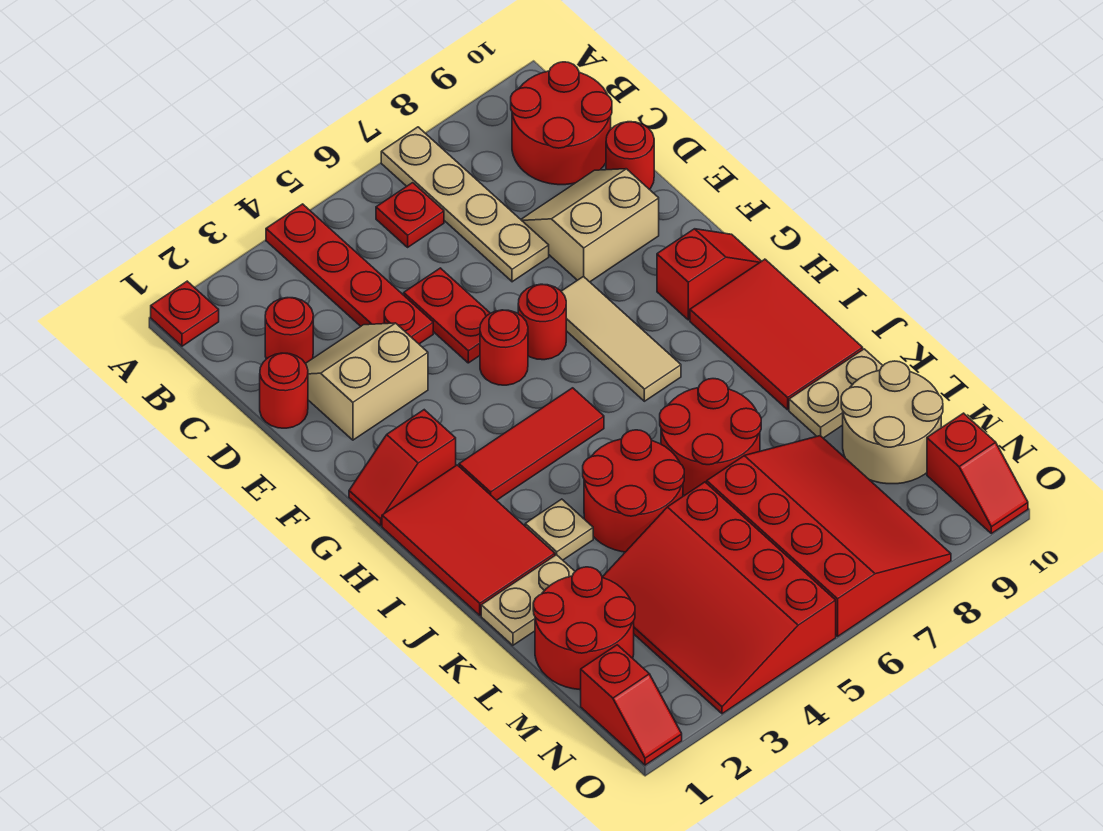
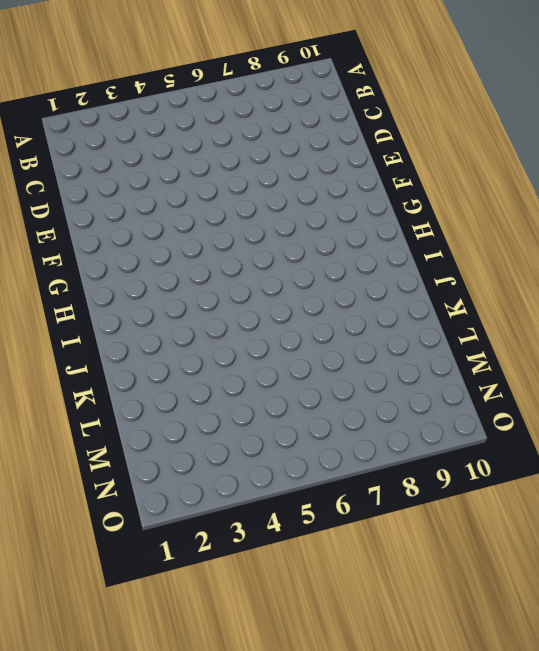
none -> red plate A1 level 1
none -> red plate A4:D4 level 1
none -> tan plate A7:D7 level 1
none -> red plate B6 level 1

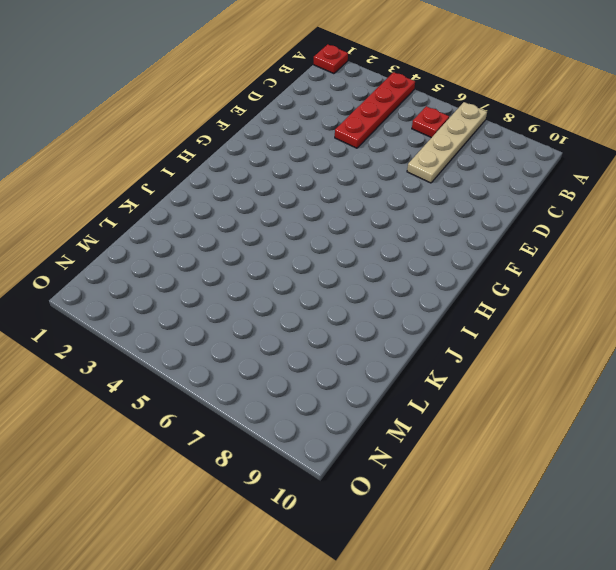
none -> red round brick B9:C10 level 1
none -> red round brick C2 level 1
none -> red round brick D1 level 1
none -> tan slope D2:E3 level 1 top E

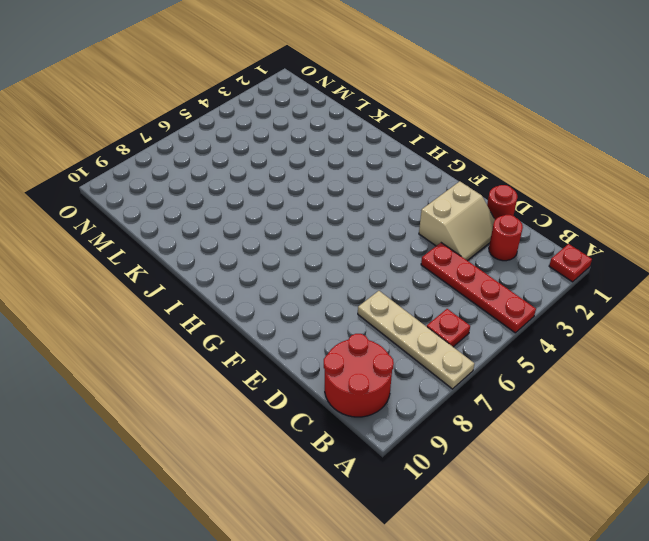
none -> red plate D5:E5 level 1
none -> tan slope D8:E9 level 1 top E
none -> red round brick D10 level 1
none -> red round brick F5 level 1

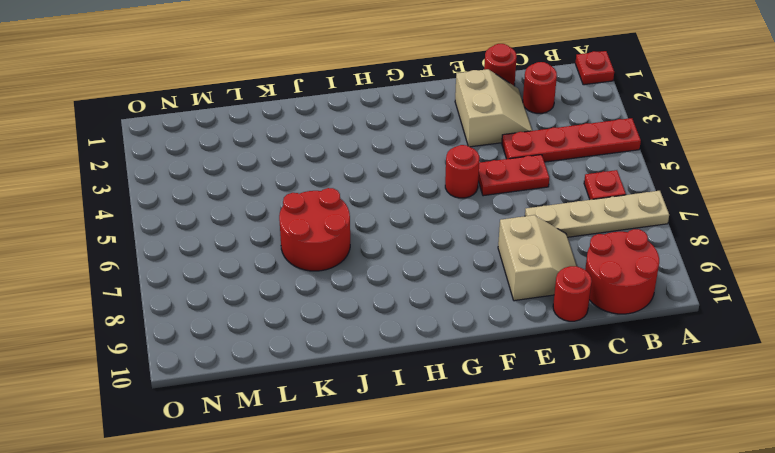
none -> red round brick F6 level 1
none -> tan tile F7:H7 level 1
none -> red slope G1:G2 level 1 top 2
none -> red slope G9:G10 level 1 top 9

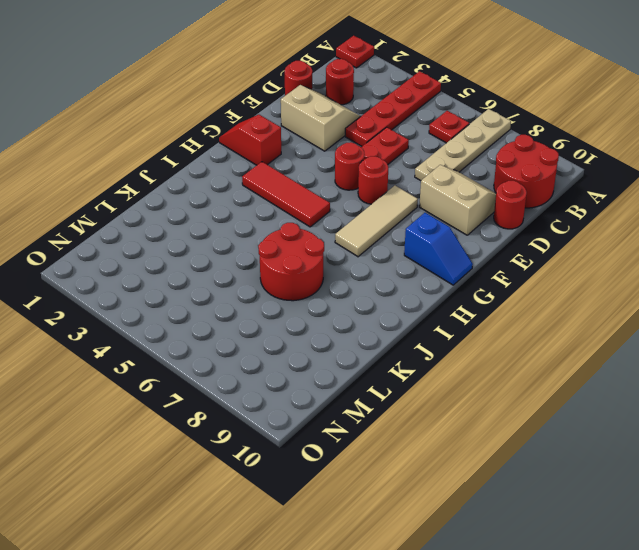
blue slope G9:G10 level 1 top 9 -> red slope G9:G10 level 1 top 9
none -> red tile H1:J2 level 1
none -> red tile H9:J10 level 1
none -> tan plate J3 level 1
none -> red round brick J4:K5 level 1

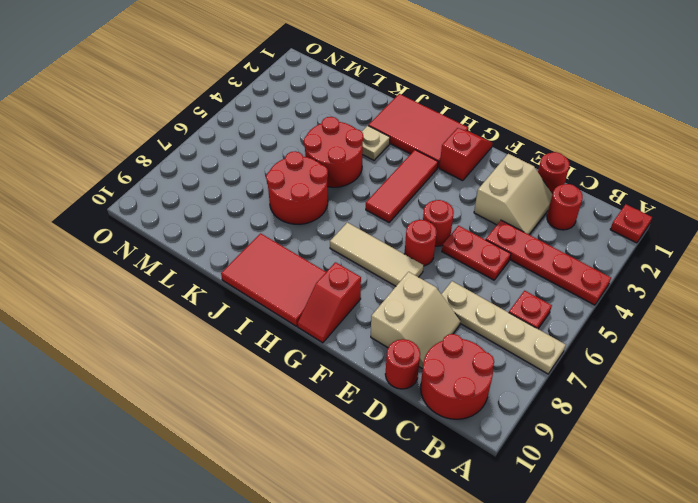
none -> tan plate K1:K2 level 1
none -> tan plate K9:K10 level 1
none -> red round brick L1:M2 level 1
none -> red slope L3:O5 level 1 top 5

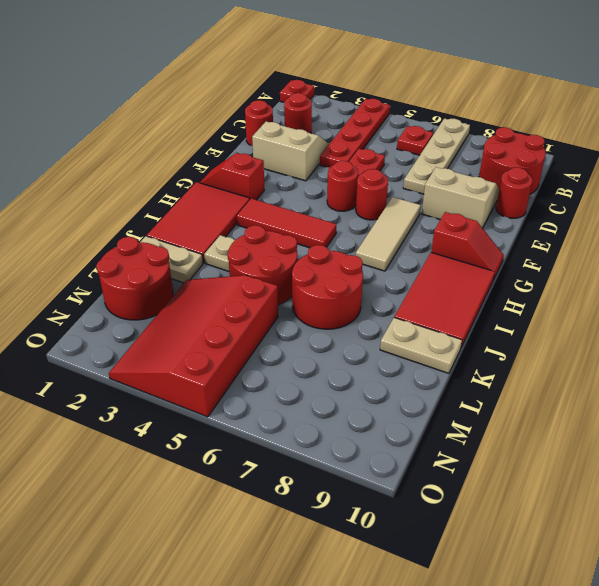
none -> red slope L6:O8 level 1 top 6
none -> tan round brick L9:M10 level 1
none -> red slope N1:O1 level 1 top N
none -> red slope N10:O10 level 1 top N

